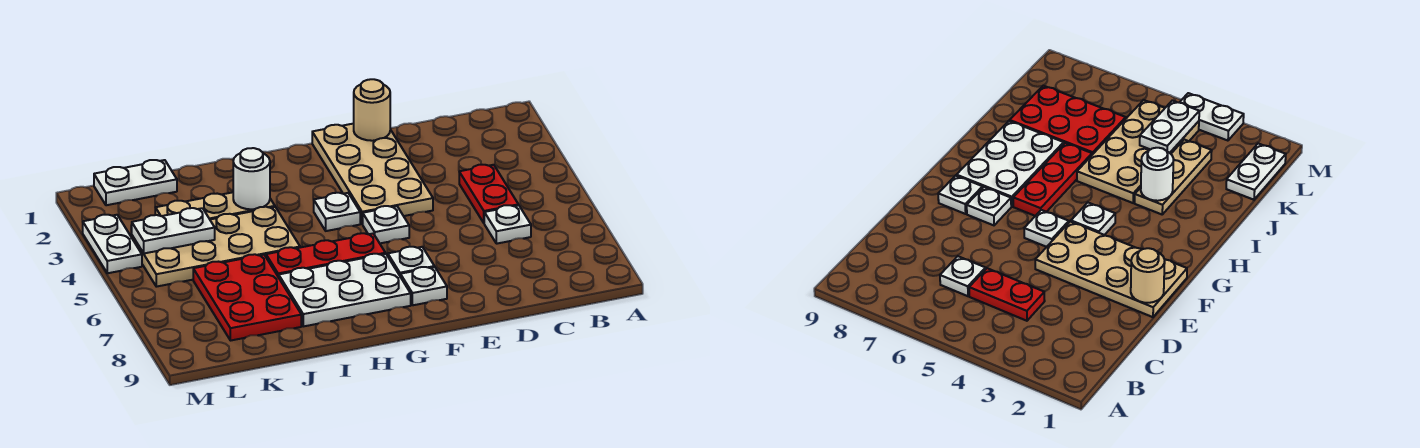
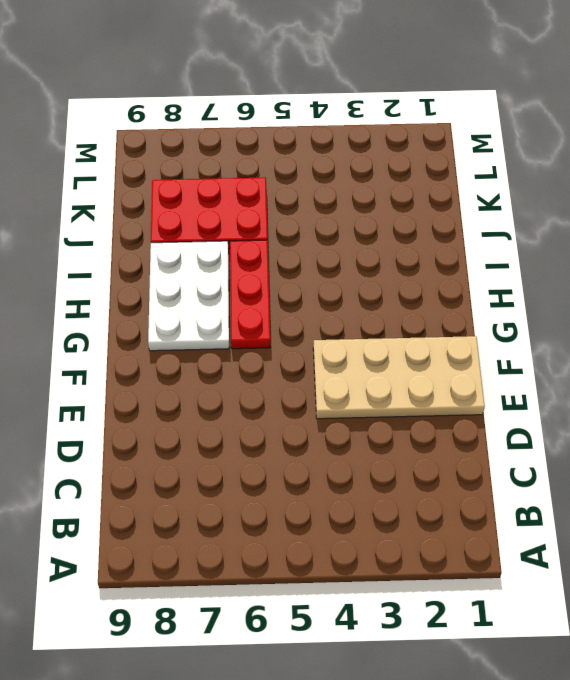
none -> red plate C4:C5 level 1
none -> white plate C6 level 1
none -> white plate F5 level 1

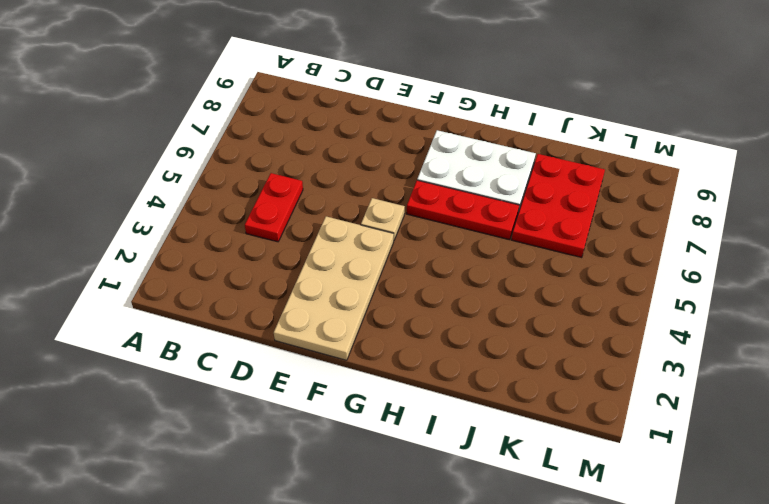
tan plate F5 level 1 -> white plate F5 level 1
none -> white plate C6 level 1
none -> white plate F7 level 1
none -> white plate F8 level 1

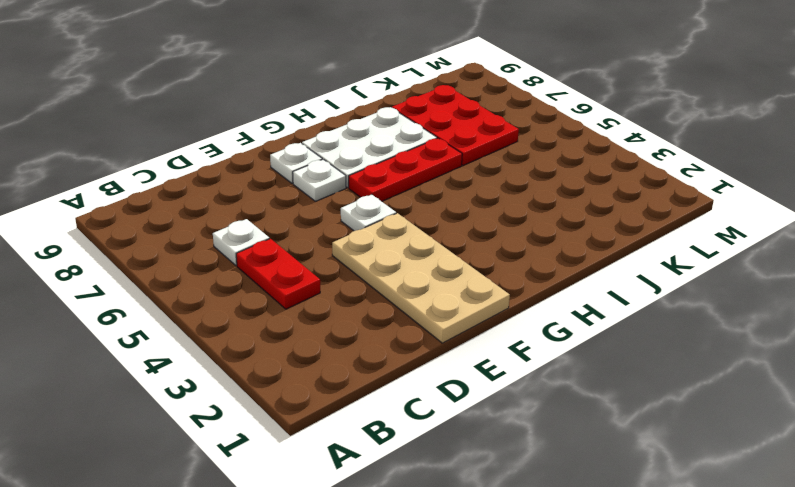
none -> white plate G4 level 1
none -> tan plate I3:K3 level 1
none -> tan plate I4:L5 level 1

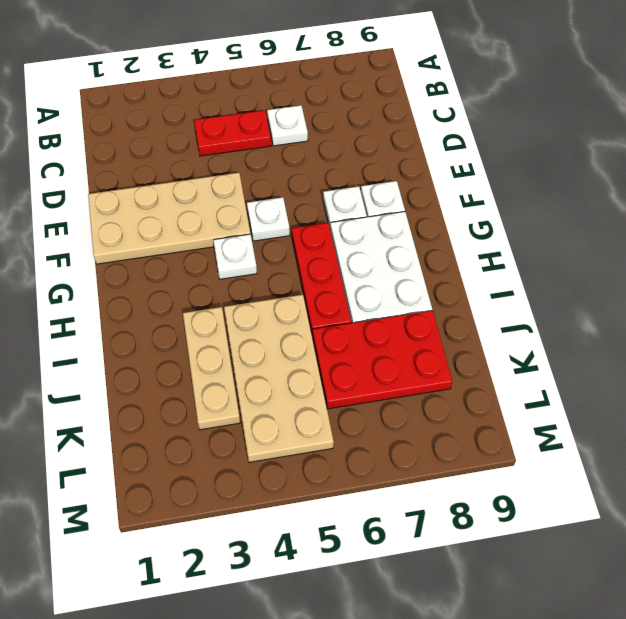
none -> white plate K1:L1 level 1
none -> white plate M3:M4 level 1
none -> tan round brick E1 level 2

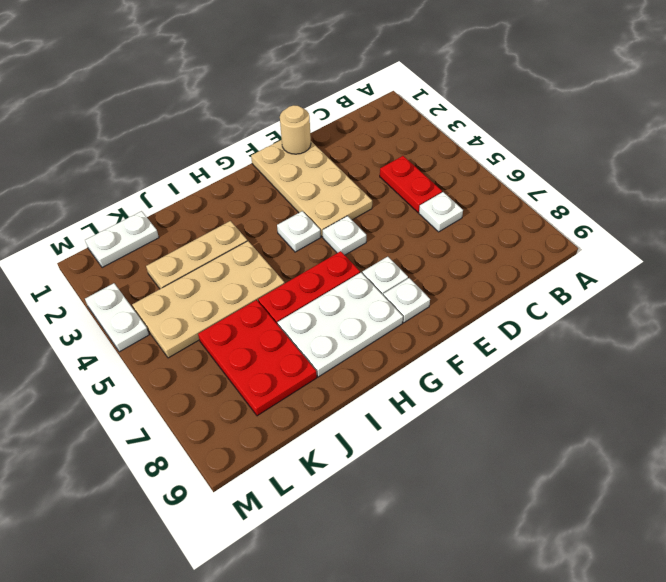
none -> white round brick I3 level 2
none -> white plate K4:L4 level 2

